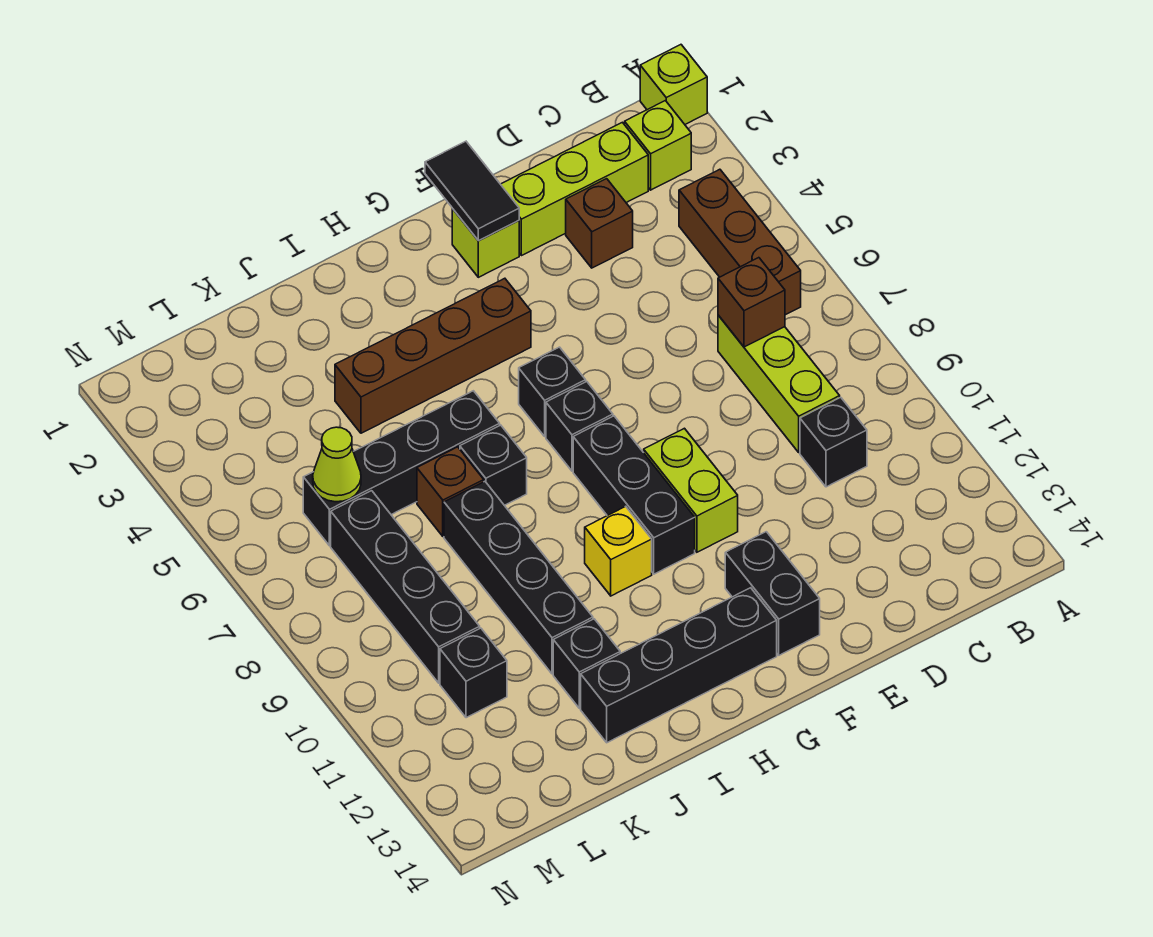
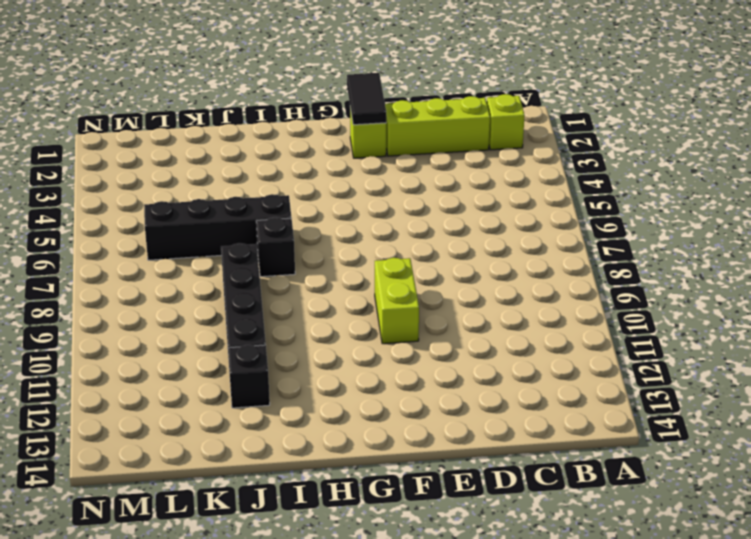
none -> lime brick A1 level 1
none -> brown brick B4:B6 level 1
none -> lime brick C7:C9 level 1

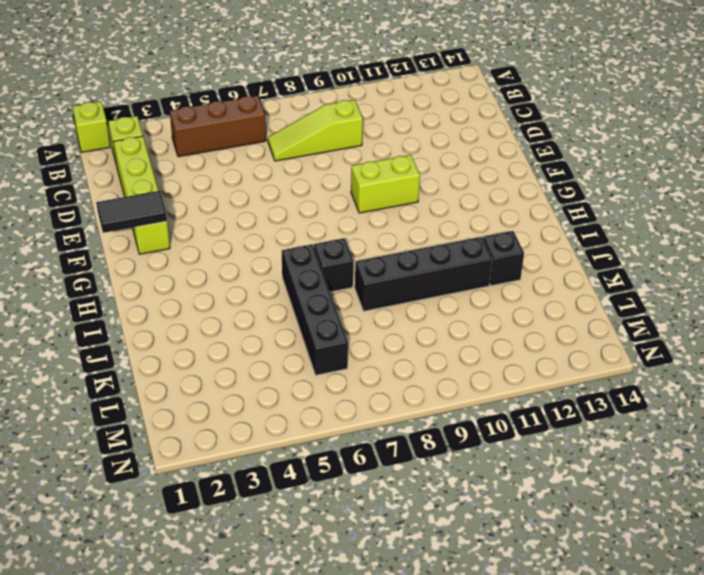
lime slope C7:C9 level 1 top 9 -> lime brick C7:C9 level 1
none -> black brick C10 level 1
none -> brown brick D3 level 1
none -> black brick F12:F13 level 1

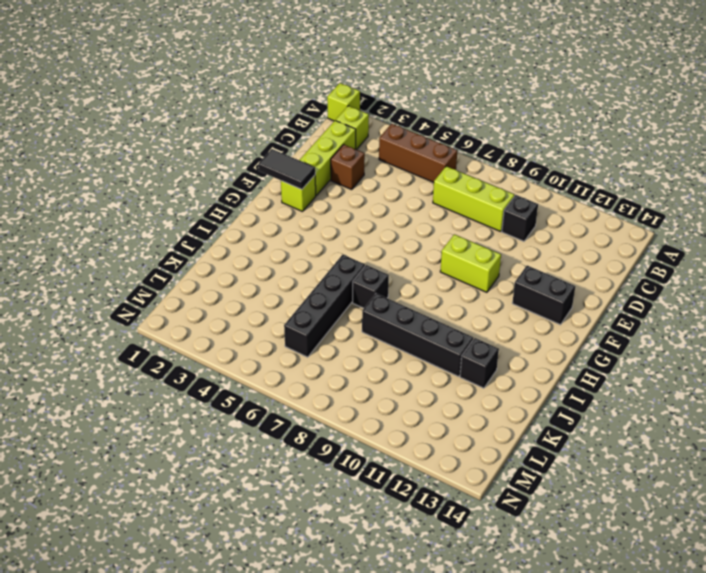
none -> brown brick G4:J4 level 1
none -> black brick G6 level 1
none -> black brick G7 level 1

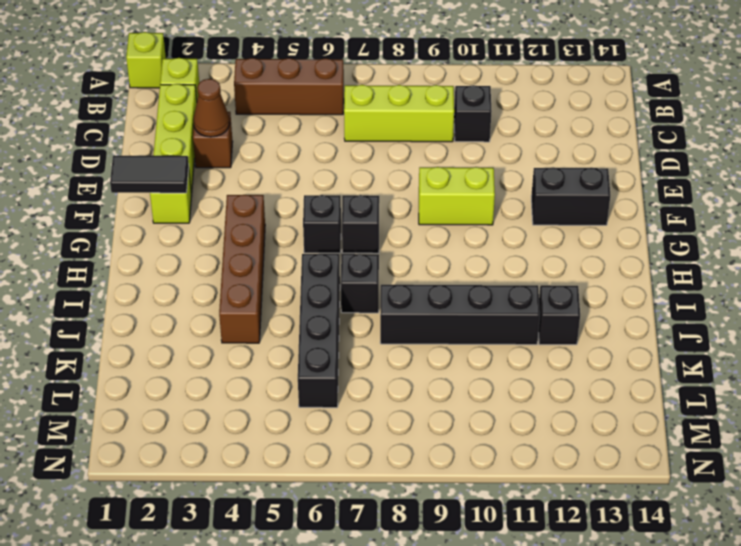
brown cone D3 level 2 -> none
none -> black brick G8:G10 level 1
none -> black brick G13:J13 level 1
none -> yellow brick H10 level 1

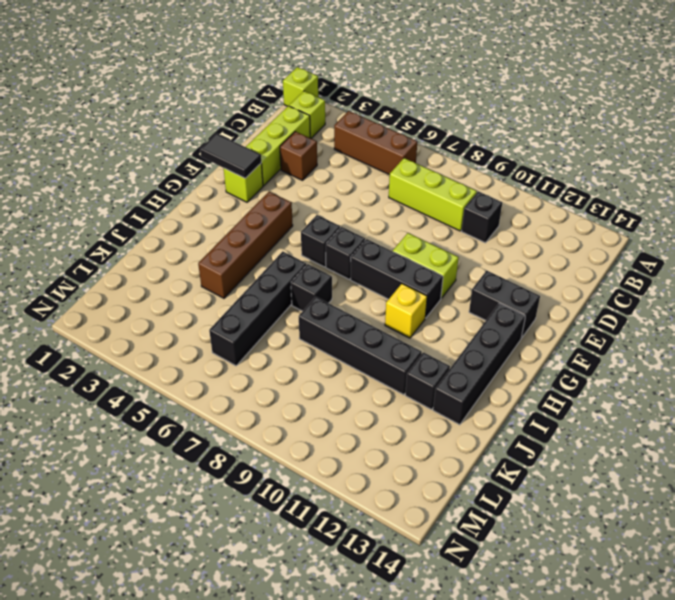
none -> brown brick J7 level 1
none -> black brick L7:L10 level 1
none -> black brick L11 level 1

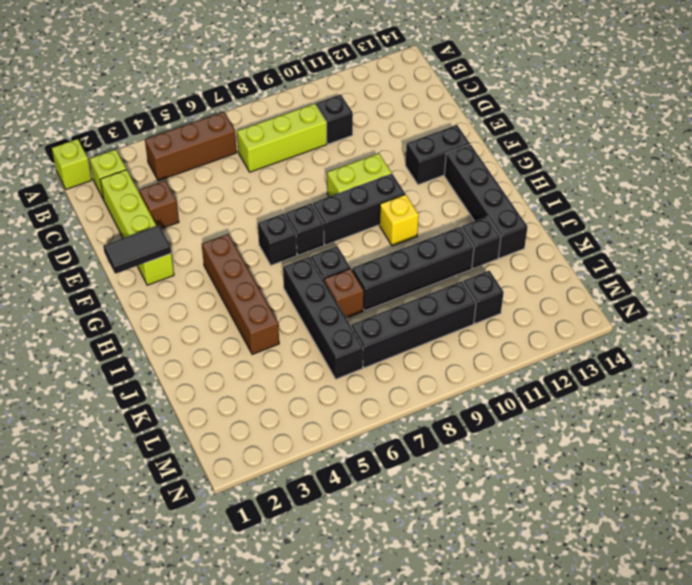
none -> brown brick C7 level 2
none -> lime cone L6 level 2

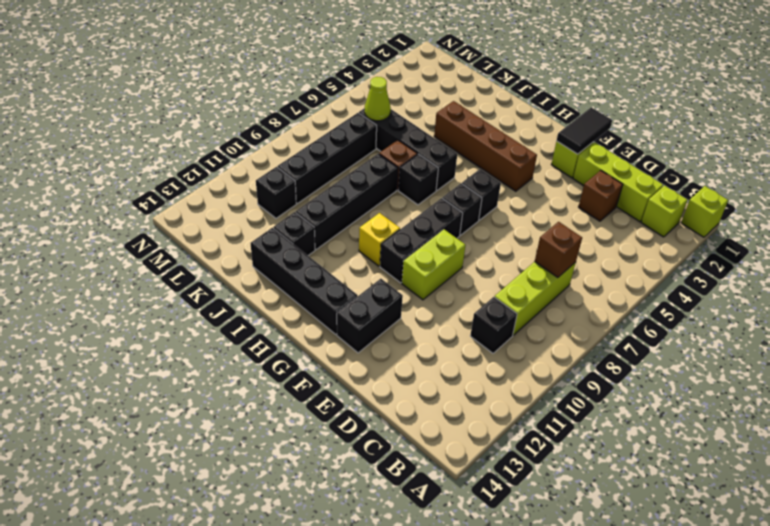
none -> brown brick B4:B6 level 1

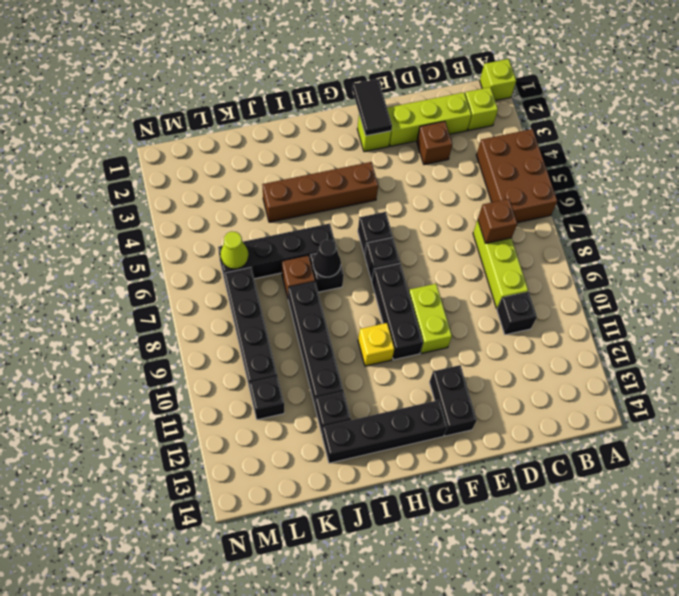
brown brick A4:B6 level 1 -> brown brick B4:B6 level 1
black cone I7 level 2 -> none

